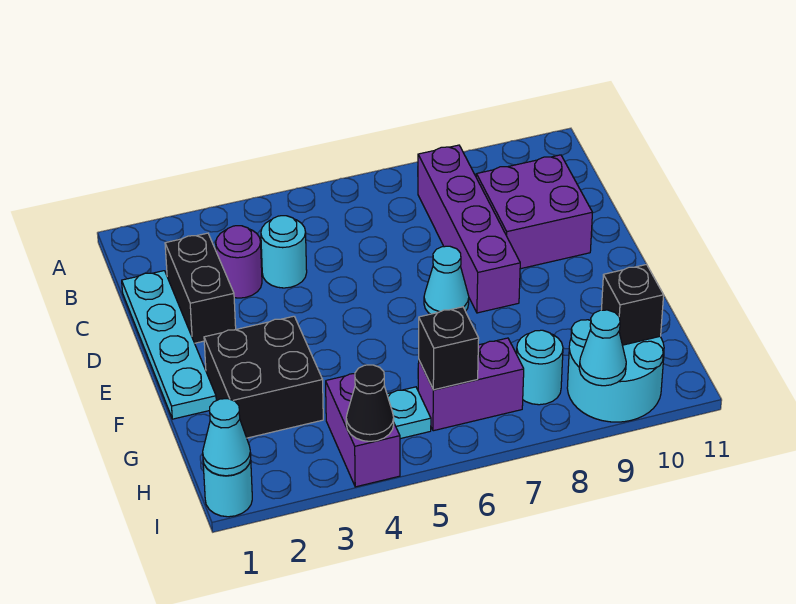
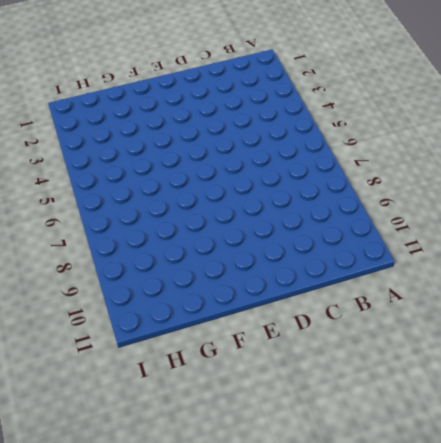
none -> purple brick B8:E8 level 1
none -> cyan plate C1:F1 level 1
none -> black brick C2:D2 level 1

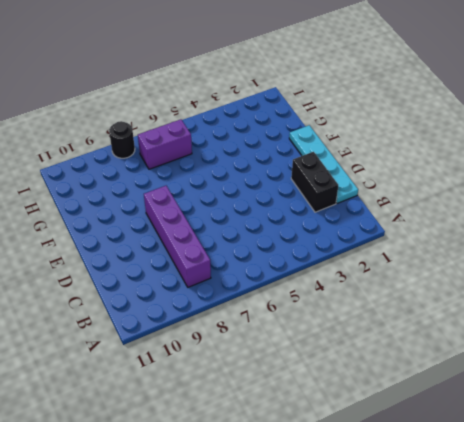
black round brick I8 level 1 -> none
none -> purple round brick C3 level 1
none -> cyan round brick C4 level 1
none -> purple brick C9:D10 level 1

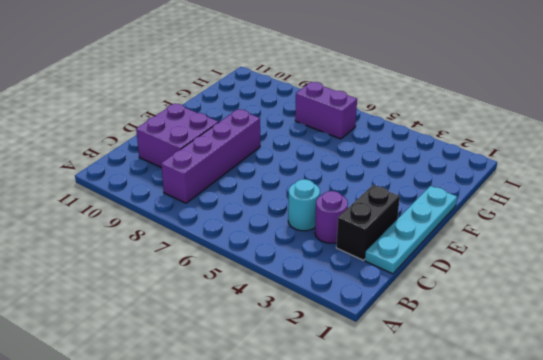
none -> cyan cone E7 level 1
none -> black brick F2:G3 level 1
none -> purple brick H4:I4 level 1

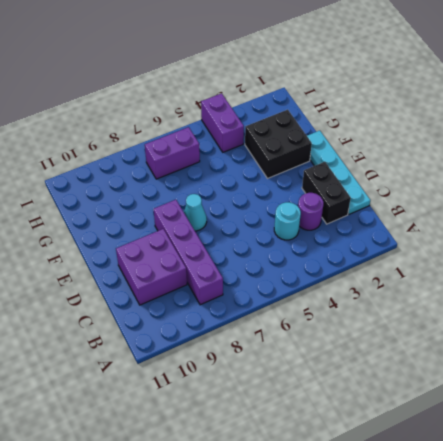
none -> cyan plate H5 level 1
none -> cyan round brick H8 level 1
none -> cyan round brick H9:I10 level 1

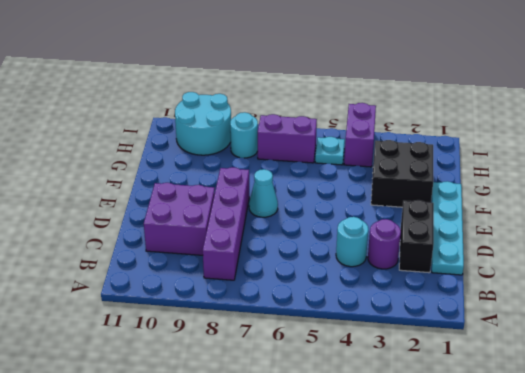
none -> cyan round brick I1 level 1
none -> black brick H6 level 2
none -> black brick H10 level 2

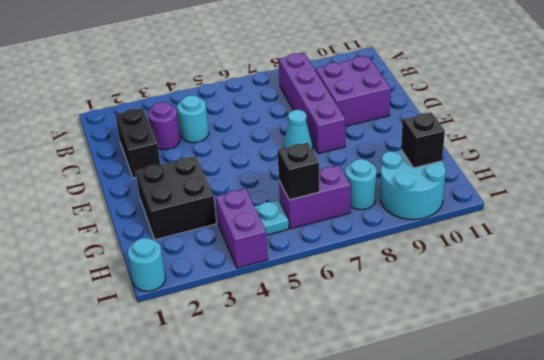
none -> cyan plate C1:F1 level 1
none -> cyan cone I1 level 2
none -> black cone I4 level 2

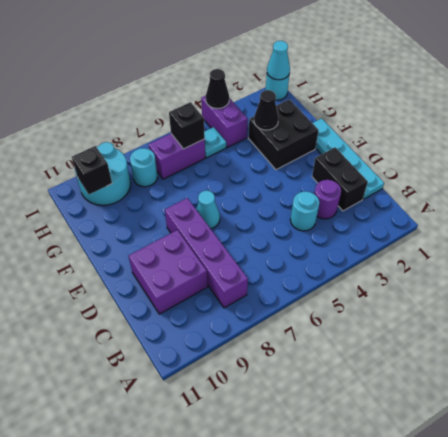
black cone G3 level 2 -> none
none -> cyan cone I9 level 2

